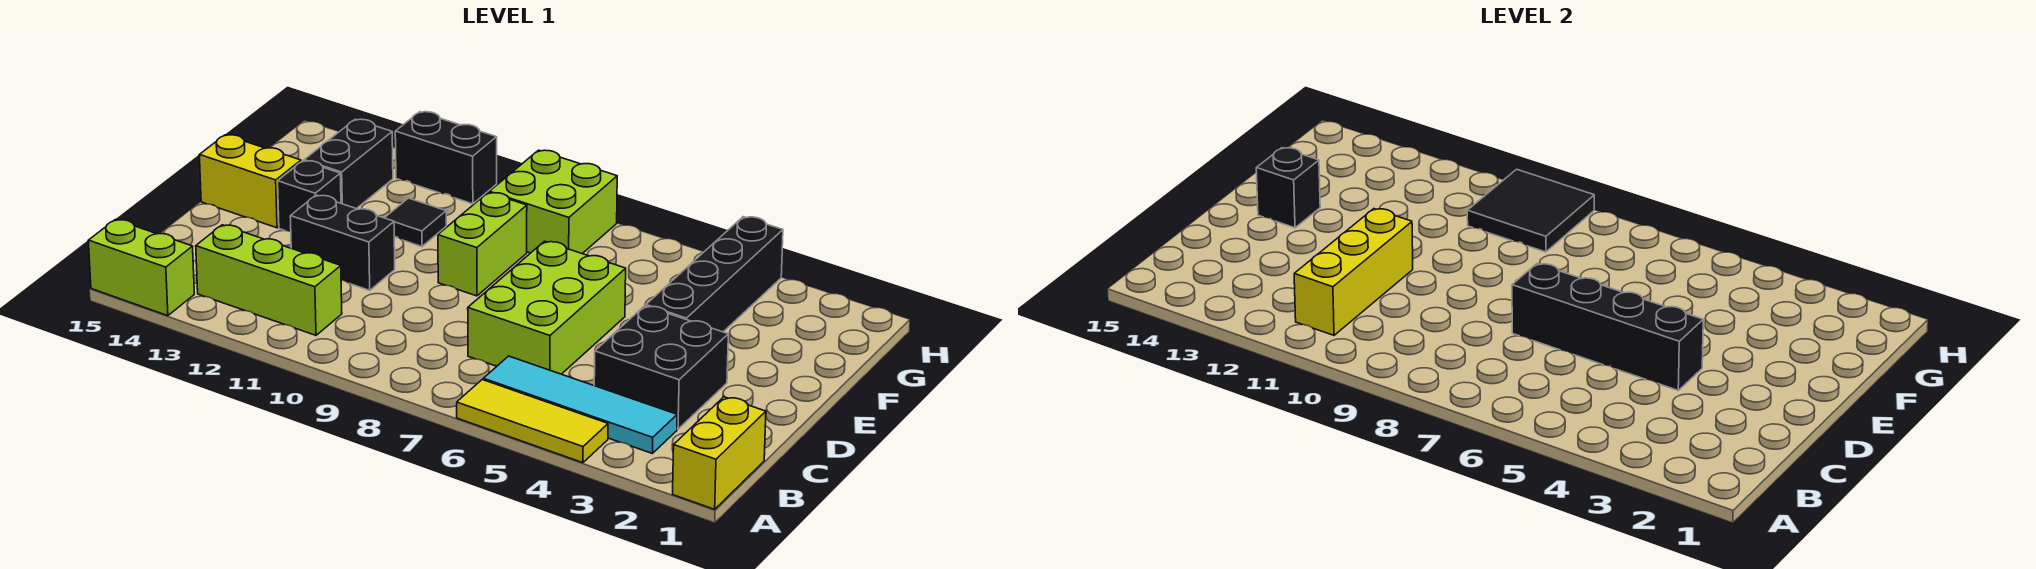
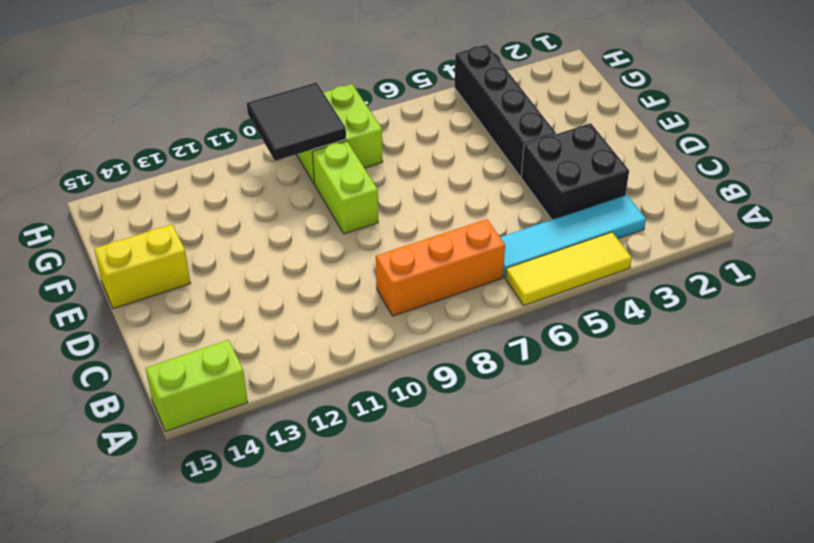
orange brick B7:B9 level 1 -> none
none -> yellow brick A1:B1 level 1
none -> lime brick B11:B13 level 1
none -> lime brick C6:E7 level 1

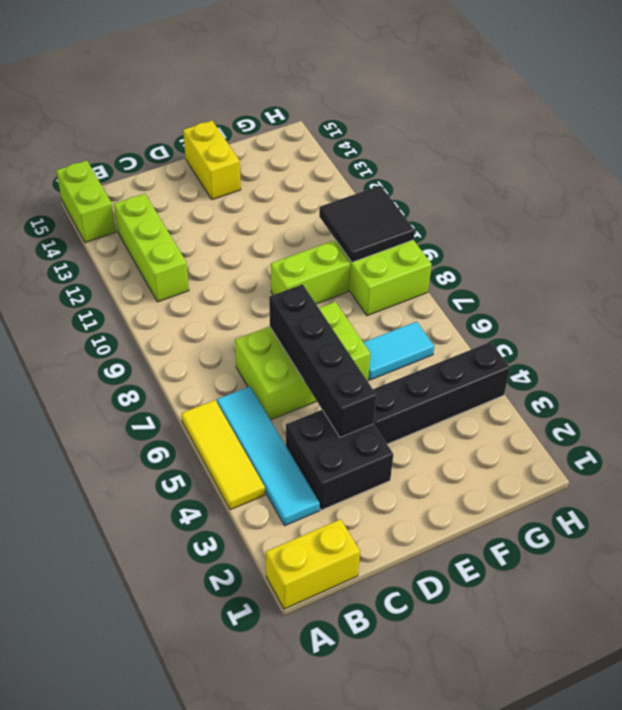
cyan tile F6:G6 level 1 -> none
none -> black brick D11:D12 level 1
none -> black brick E13 level 1
none -> black tile F11 level 1

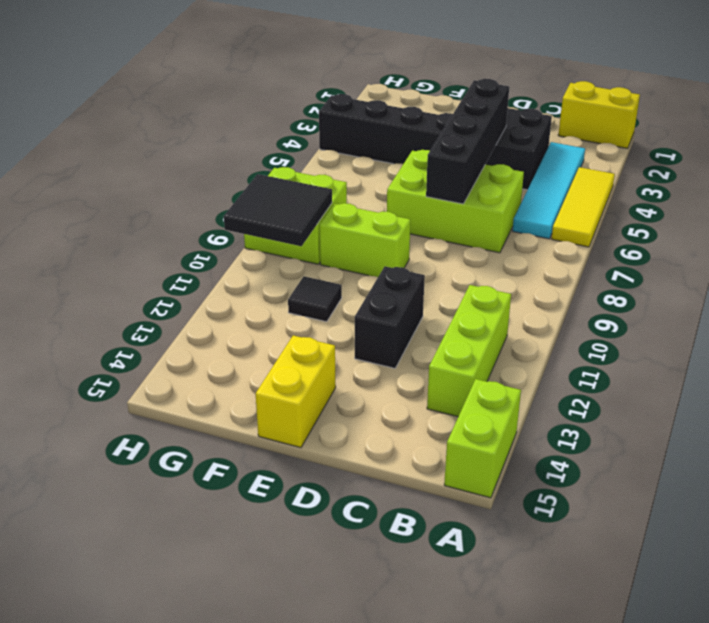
none -> black brick E13 level 1
none -> black brick F13:G13 level 1
none -> black brick H11:H12 level 1

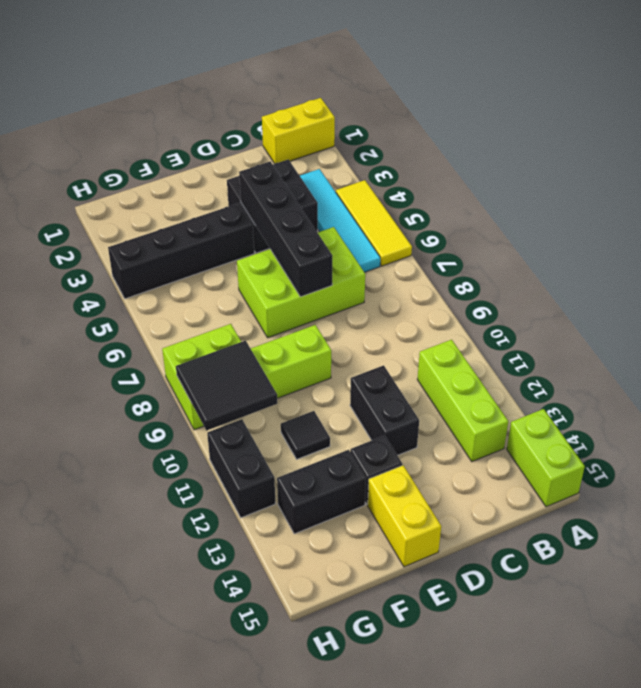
none -> yellow brick B11:D11 level 2
none -> black brick E14 level 2

